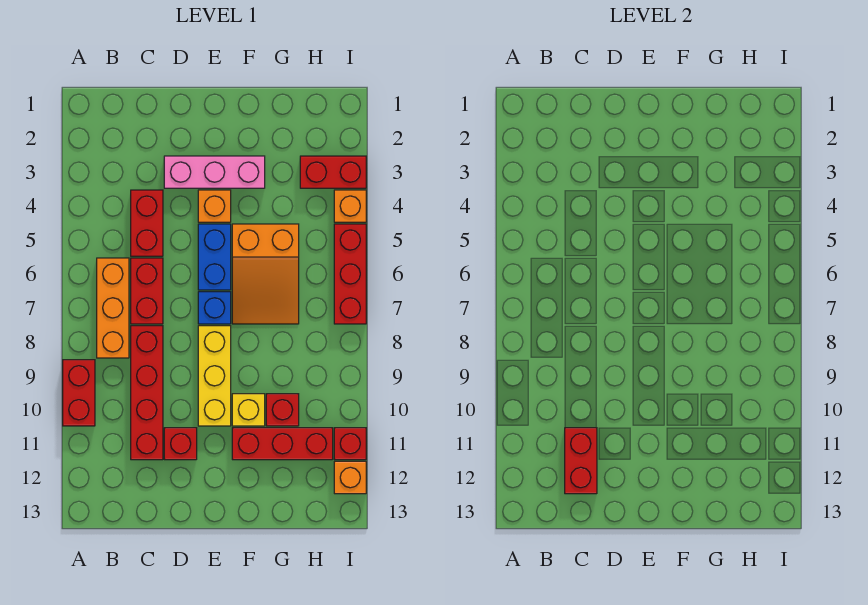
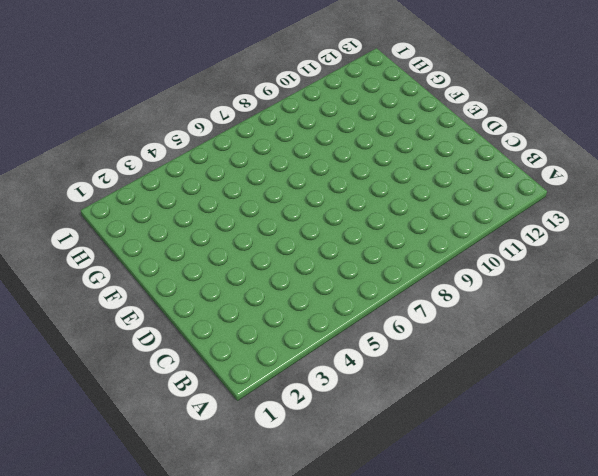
none -> red brick A9:A10 level 1
none -> orange brick B6:B8 level 1
none -> red brick C4:C5 level 1

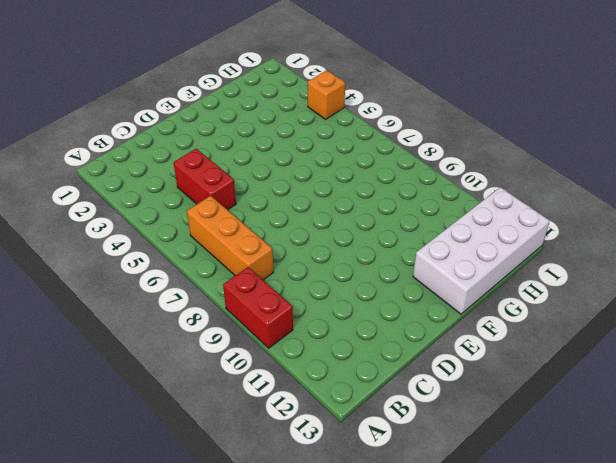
white brick F12:I13 level 1 -> orange brick I12 level 1
none -> red brick C6:C7 level 1
none -> red brick C8:C11 level 1
none -> pink brick D3:F3 level 1

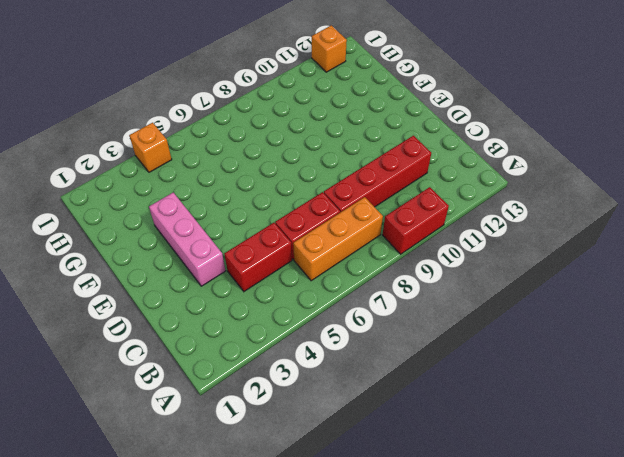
none -> red brick D11 level 1
none -> orange brick E4 level 1
none -> blue brick E5:E6 level 1

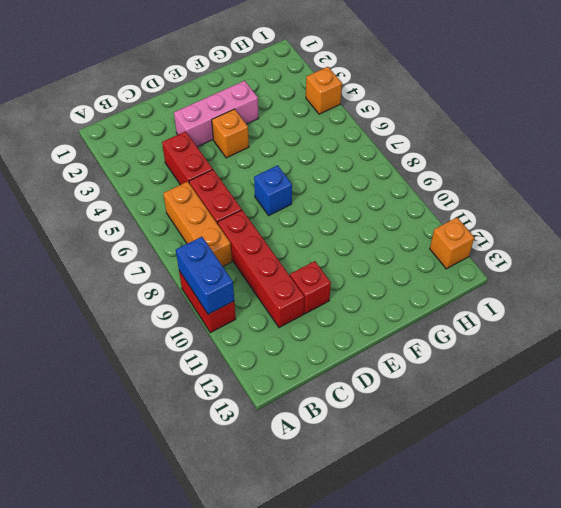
blue brick A9:A10 level 2 -> blue brick E5:E6 level 1
none -> yellow brick E8:E10 level 1
none -> orange slope F5:G7 level 1 top 5
none -> yellow brick F10 level 1

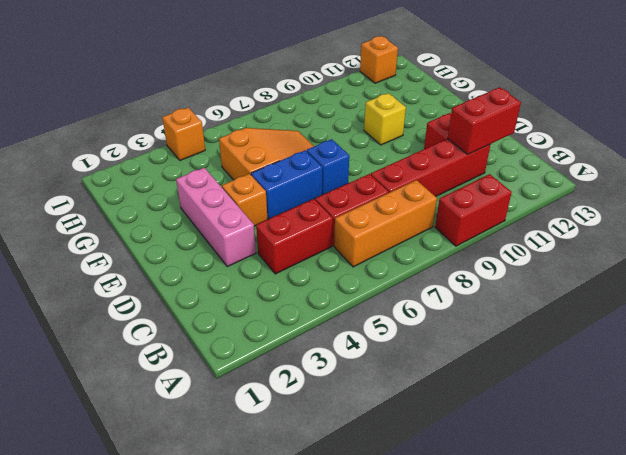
none -> yellow brick E8:E10 level 1
none -> red brick F11:H11 level 1
none -> red brick G10 level 1

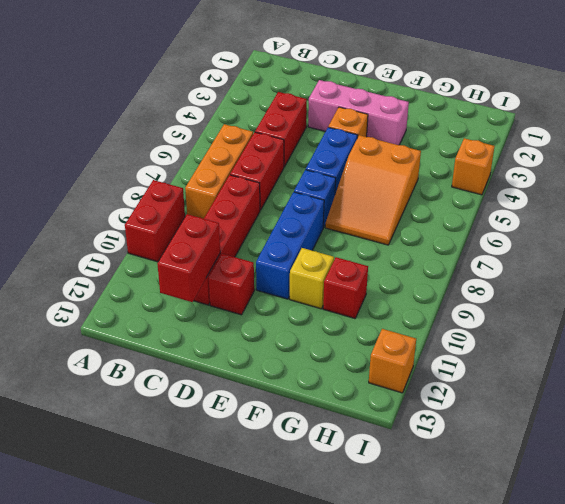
blue brick E8:E10 level 1 -> yellow brick E8:E10 level 1
none -> red brick F11:H11 level 1
none -> red brick H3:I3 level 1
none -> red brick I5:I7 level 1

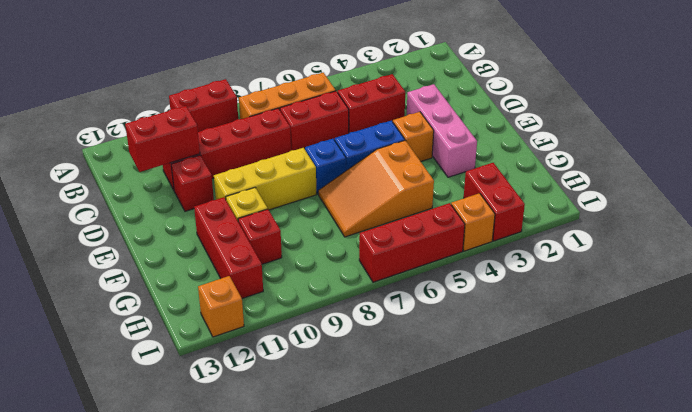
none -> red brick I11 level 1

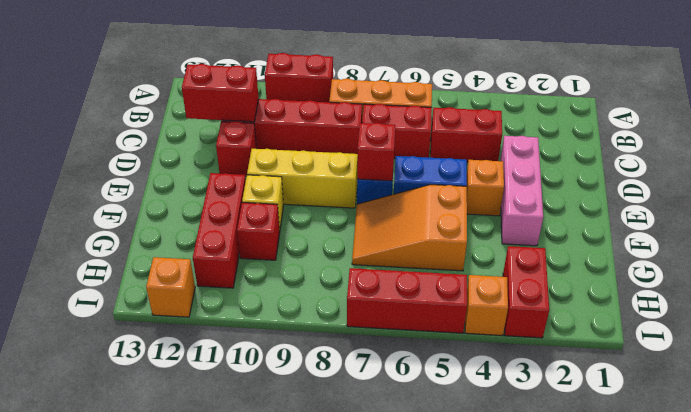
red brick E7 level 2 -> red brick I11 level 1

